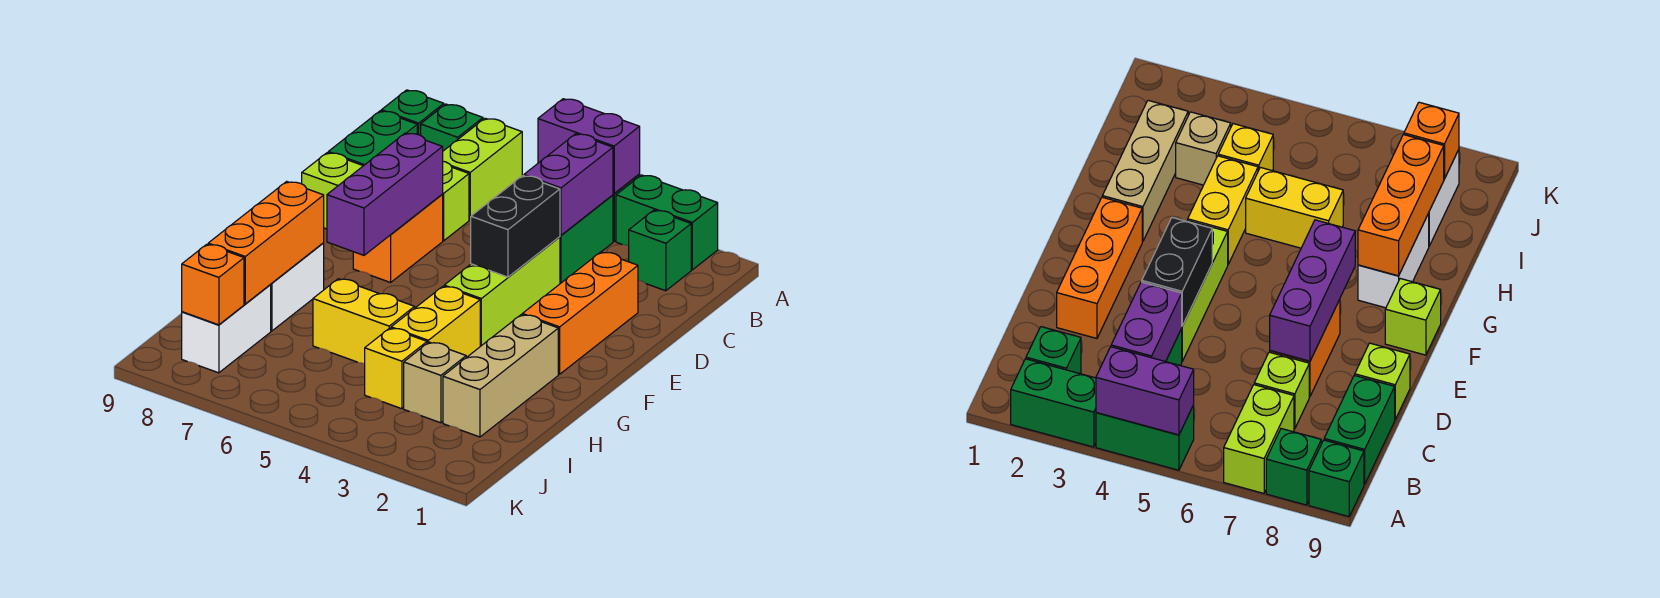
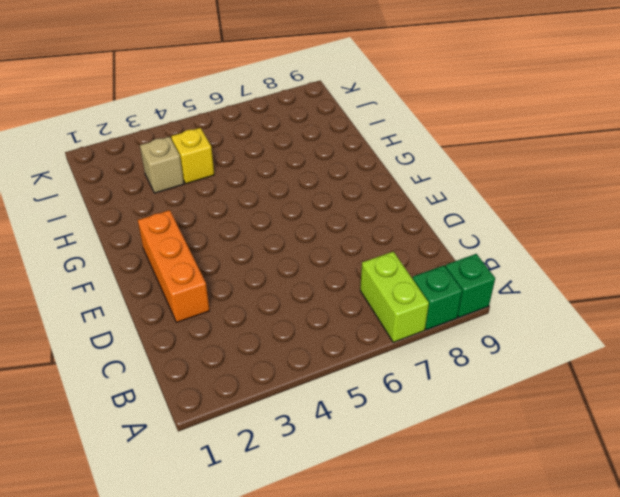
none -> green brick A2:A3 level 1
none -> green brick A4:A5 level 1
none -> green brick B2 level 1

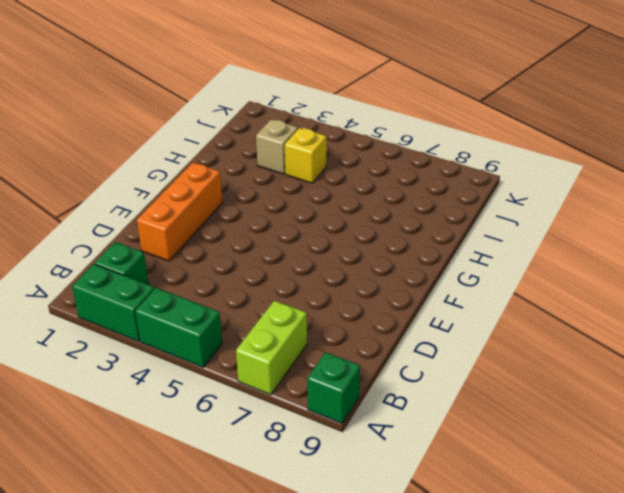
none -> green brick A8 level 1
none -> green brick B4:C4 level 1
none -> green brick B9:C9 level 1

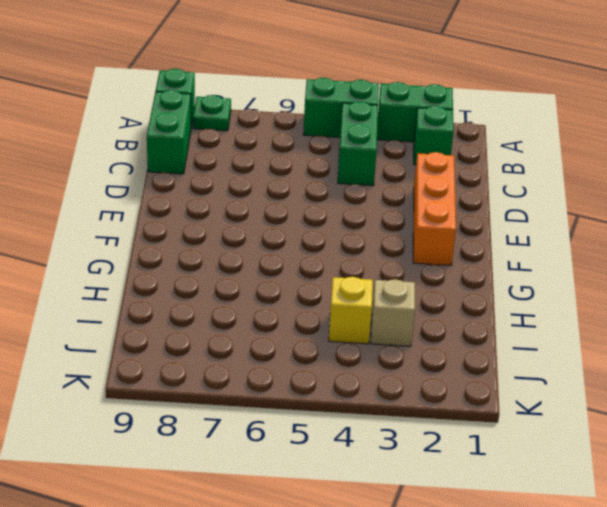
green plate A8 level 1 -> green brick A8 level 1
none -> lime brick A7:B7 level 1
none -> lime brick C7 level 1
none -> lime brick D4:F4 level 1

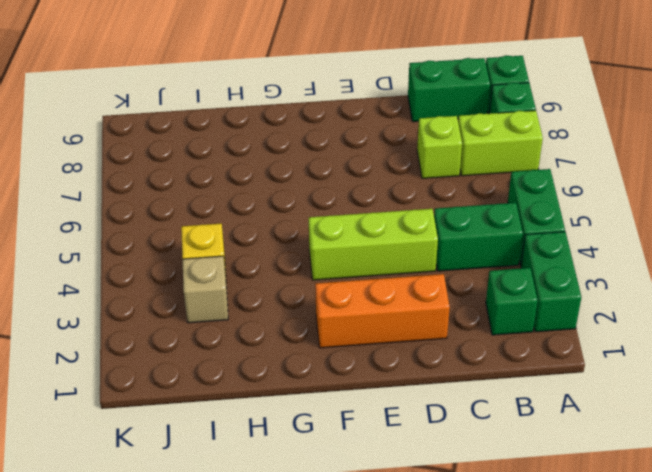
none -> orange brick D7:E7 level 1
none -> lime brick D9 level 1
none -> lime brick F9 level 1

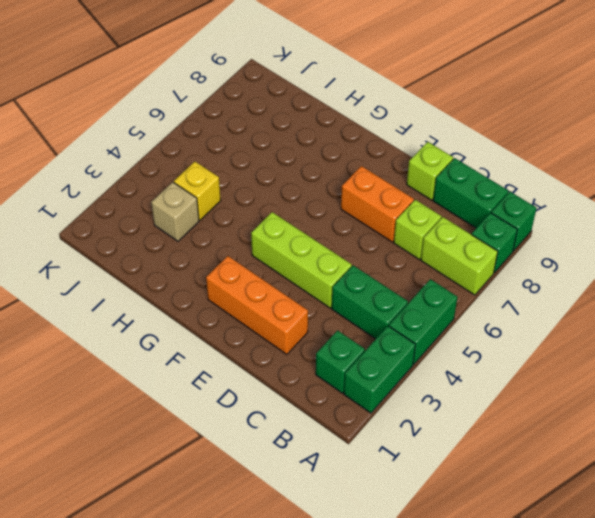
none -> lime brick F9 level 1
none -> tan brick G2:I2 level 1
none -> yellow brick G4:H4 level 1

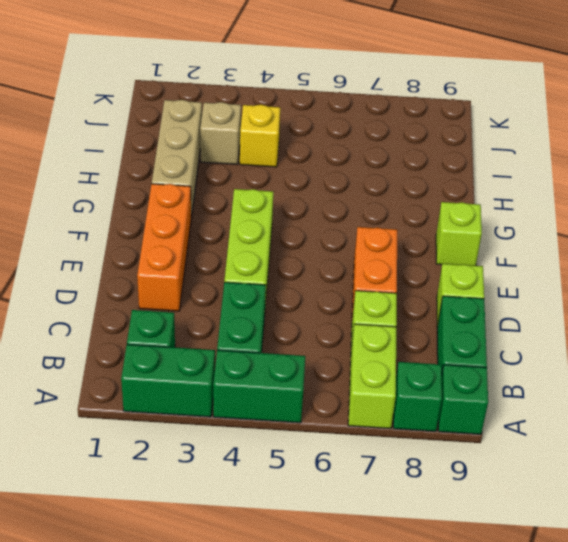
none -> yellow brick G4:H4 level 1
none -> white brick G8:H8 level 1
none -> yellow brick H5:H6 level 1

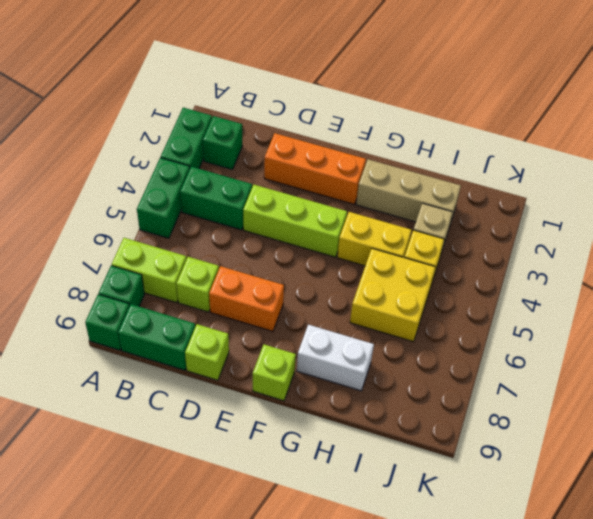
yellow brick H5:I6 level 1 -> yellow brick H5:H6 level 1
none -> white brick I8:J8 level 1
none -> purple brick A4:A5 level 2
none -> purple brick B4:C4 level 2

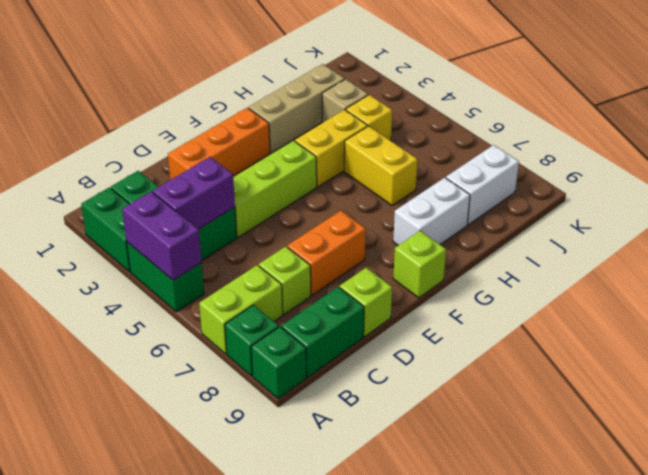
none -> black brick D4:E4 level 2
none -> purple brick D7:F7 level 2
none -> orange brick G8:I8 level 2

